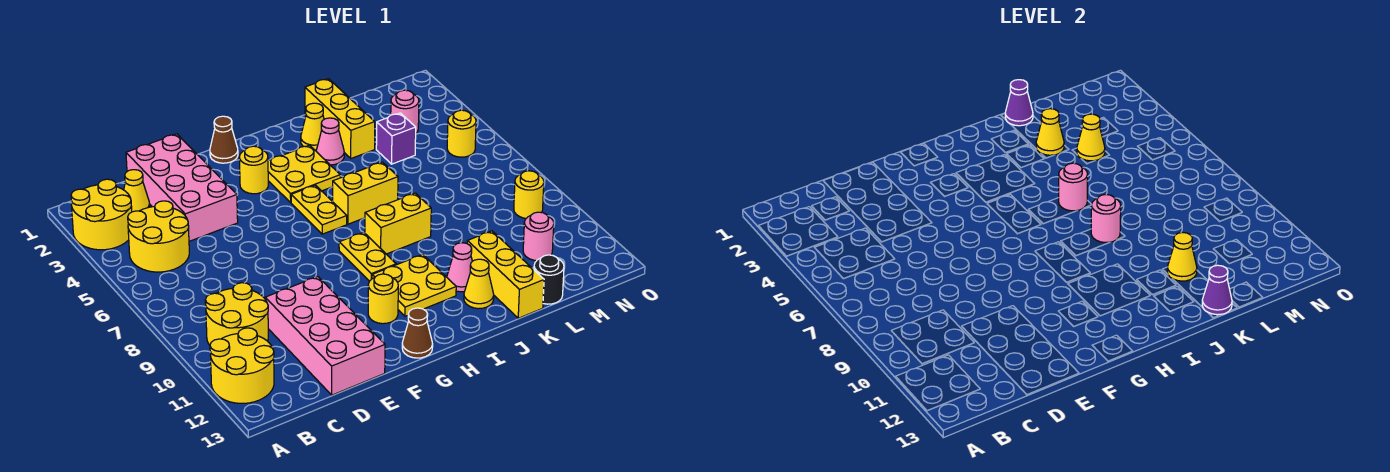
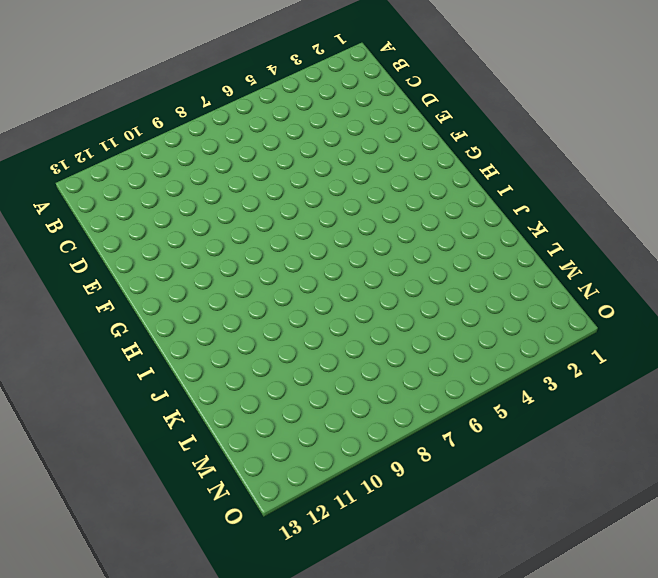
none -> yellow round brick A2:B3 level 1
none -> yellow round brick A11:B12 level 1
none -> yellow round brick B4:C5 level 1
none -> yellow round brick B9:C10 level 1

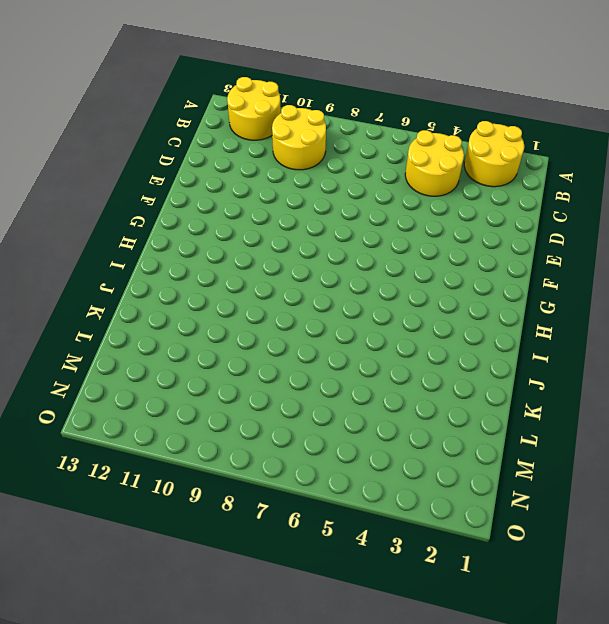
none -> yellow cone C2 level 1
none -> pink brick D1:E4 level 1
none -> pink brick D10:E13 level 1
none -> brown cone G1 level 1

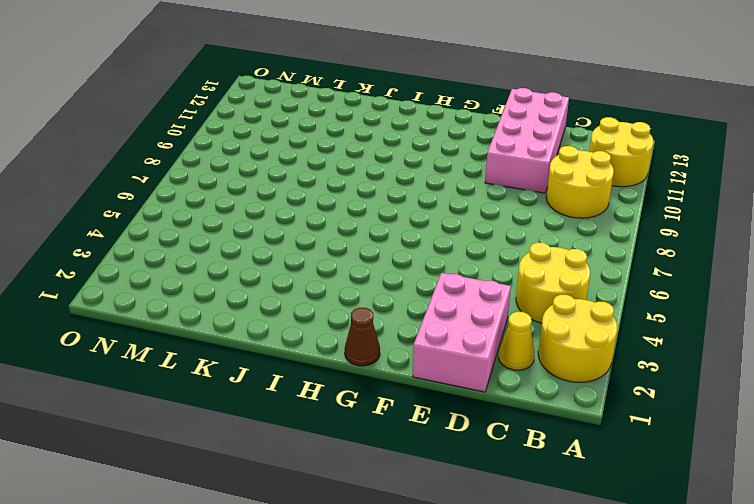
pink brick D1:E3 level 1 -> pink brick D1:E4 level 1
none -> yellow round brick G3 level 1
none -> yellow round brick G11 level 1
none -> brown cone G13 level 1
none -> yellow plate H3:I4 level 1

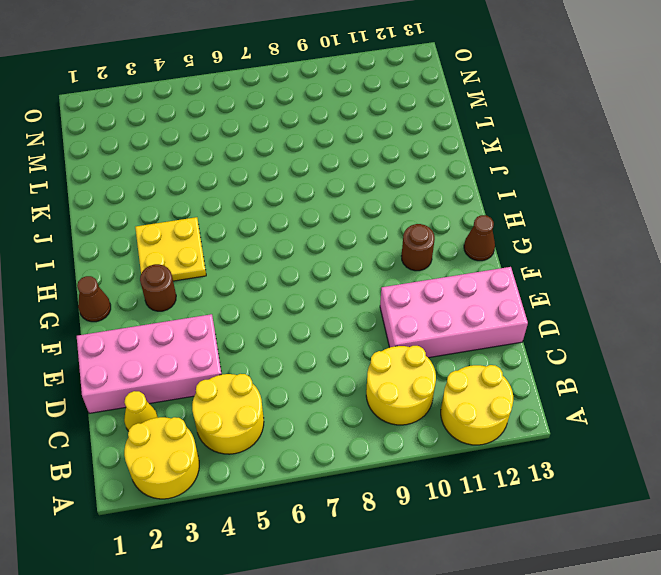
brown round brick G3 level 1 -> yellow round brick G3 level 1
brown round brick G11 level 1 -> yellow round brick G11 level 1
none -> yellow plate H5:H6 level 1
none -> yellow plate H8:H9 level 1
none -> yellow plate H10:I11 level 1
none -> yellow brick I6:J6 level 1

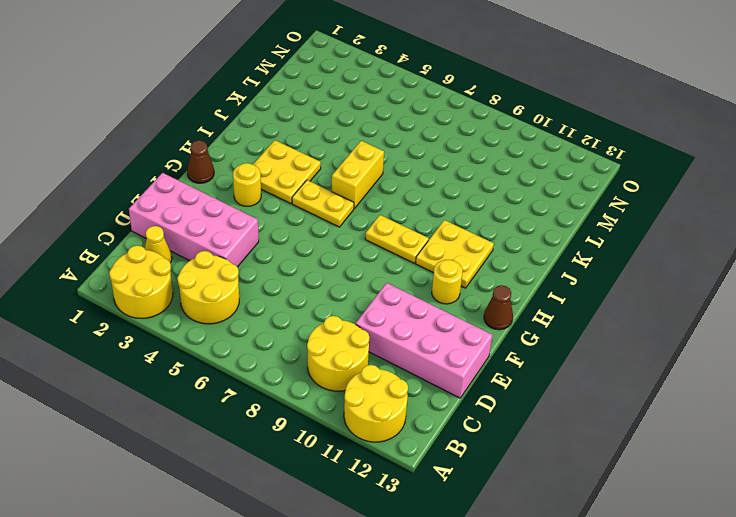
none -> yellow brick I8:J8 level 1
none -> yellow cone J2 level 1
none -> pink cone J3 level 1
none -> pink cone J11 level 1

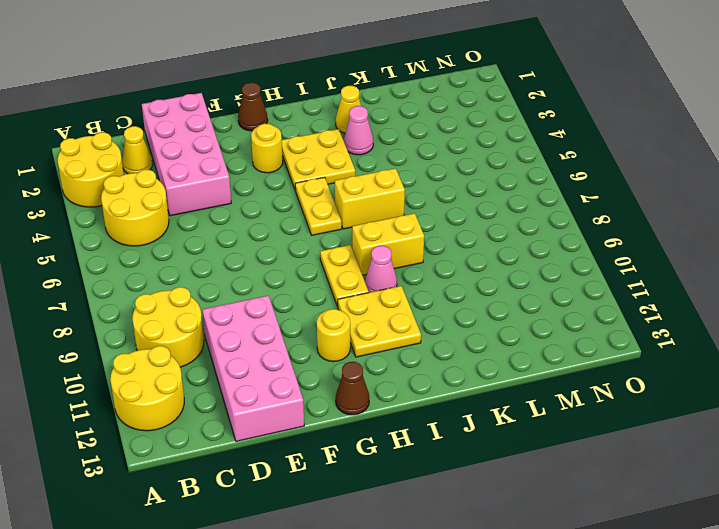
pink cone I9 level 1 -> pink cone J11 level 1
none -> yellow cone J12 level 1
none -> yellow brick K1:K3 level 1
none -> yellow brick K11:K13 level 1
none -> purple brick L4 level 1

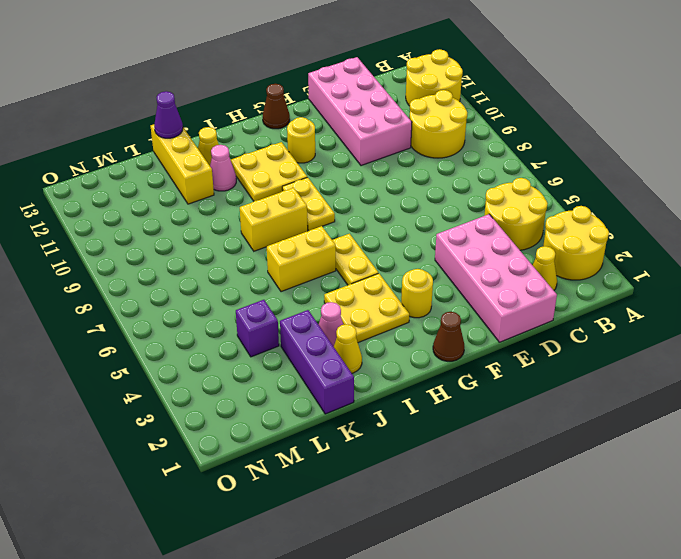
purple brick K1:K3 level 1 -> yellow brick K1:K3 level 1
none -> black round brick L13 level 1
none -> pink round brick M3 level 1
none -> pink round brick M11 level 1
none -> yellow round brick N5 level 1

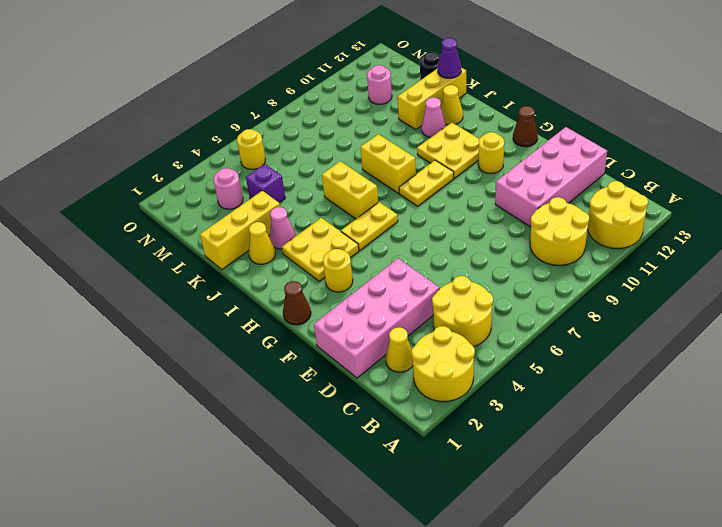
none -> yellow round brick N9 level 1
none -> pink round brick J6 level 2
none -> pink round brick J8 level 2
none -> purple cone K1 level 2

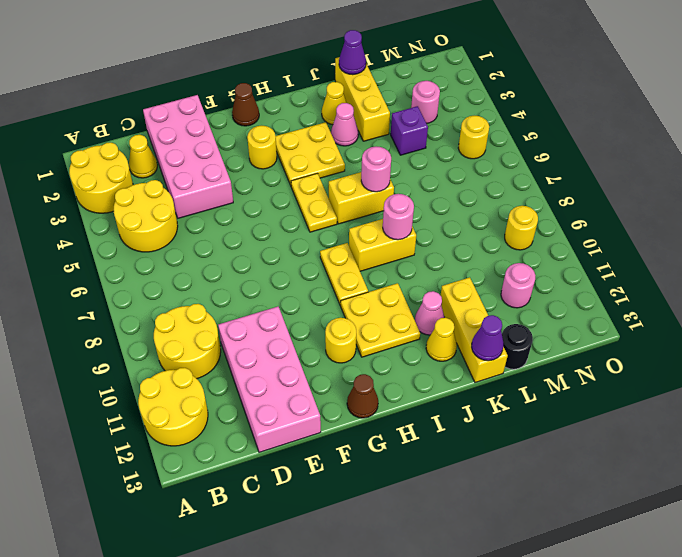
none -> yellow cone K3 level 2
none -> yellow cone K11 level 2
none -> yellow cone L4 level 2

